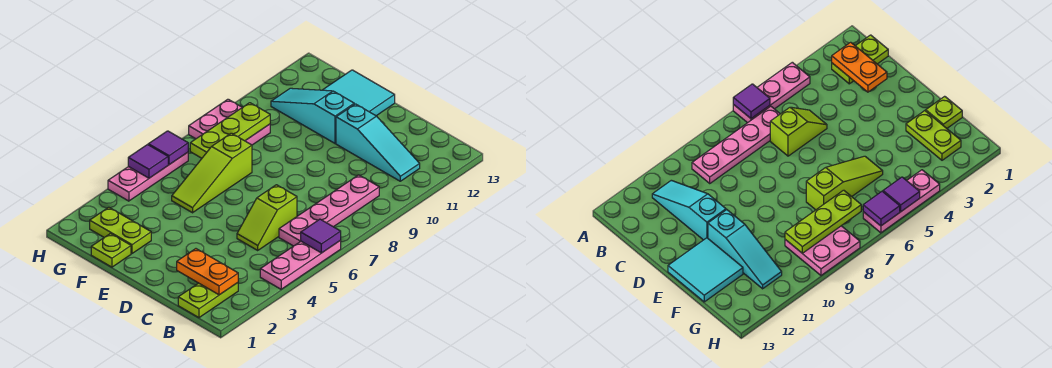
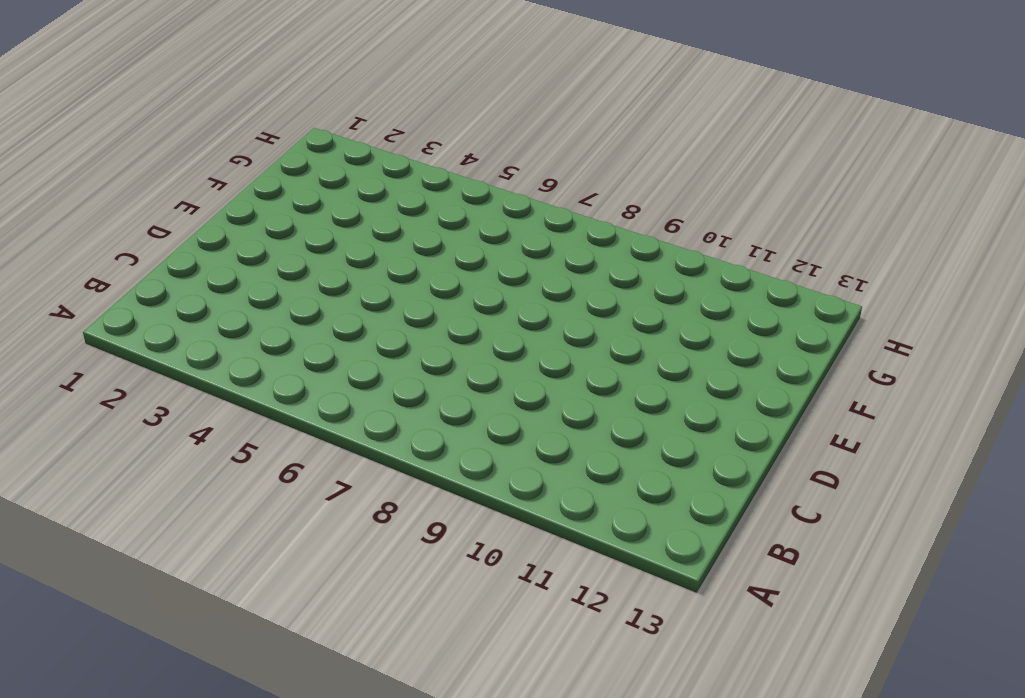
none -> pink plate A4:A6 level 1
none -> lime plate B1:B2 level 1
none -> pink plate B6:B9 level 1

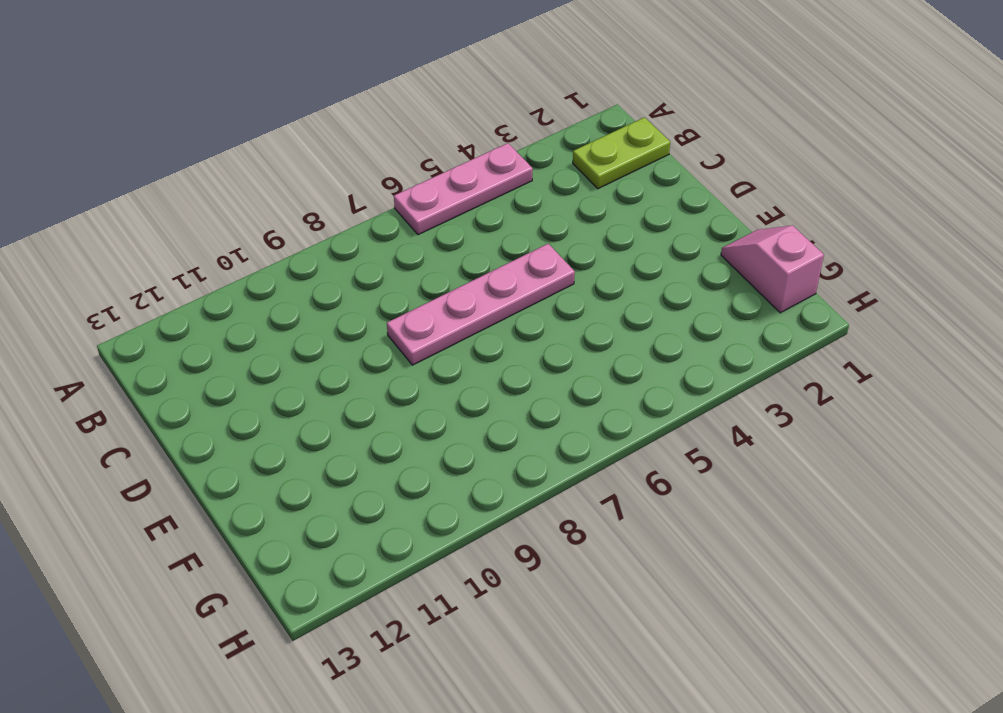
pink plate D5:D8 level 1 -> pink plate B6:B9 level 1
pink slope F1:G1 level 1 top G -> lime plate F1 level 1
none -> cyan slope B11:D11 level 1 top D
none -> lime slope C5:C6 level 1 top 6
none -> cyan slope E11:G11 level 1 top E

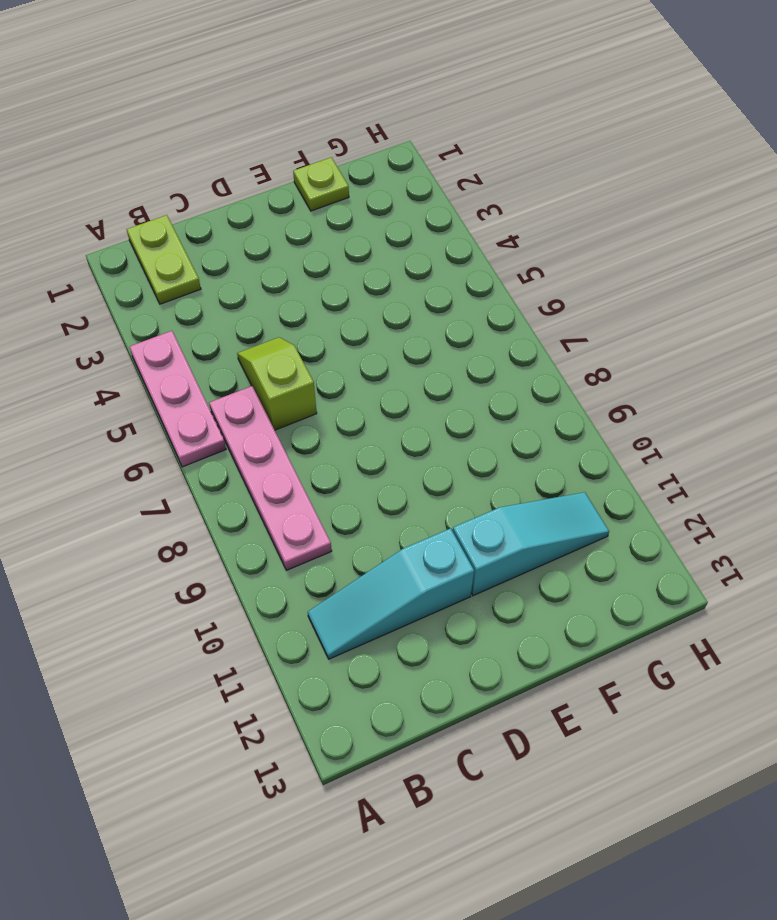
none -> cyan tile E12:F13 level 1
none -> lime plate F2:G2 level 1
none -> lime slope F5:F7 level 1 top 7

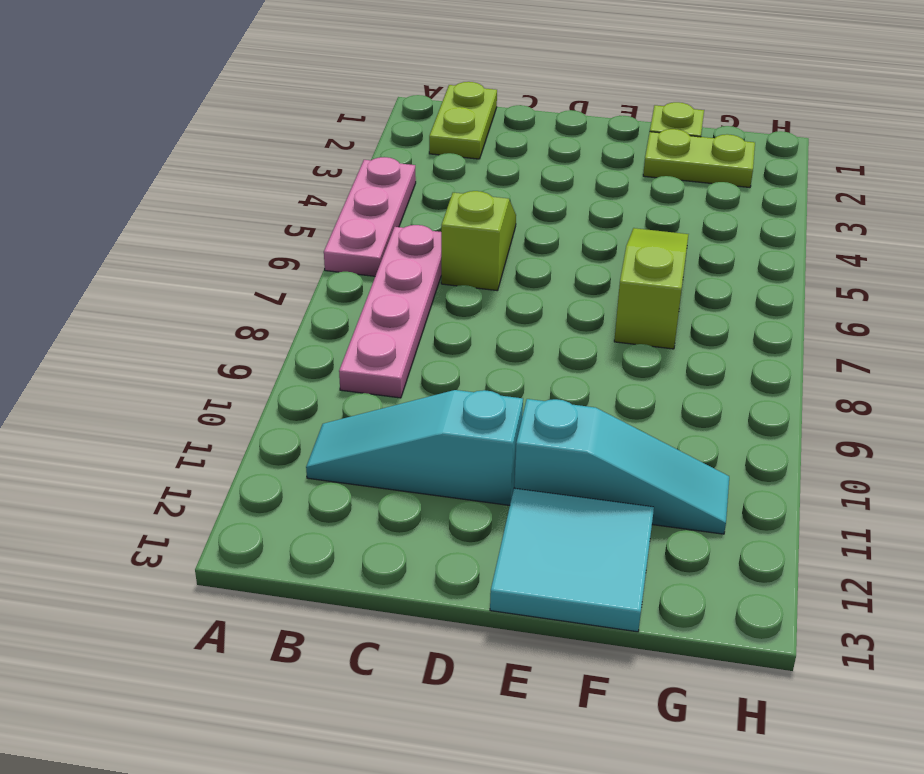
none -> pink plate G8:H9 level 1
none -> pink plate H4:H6 level 1
none -> purple tile A6 level 2

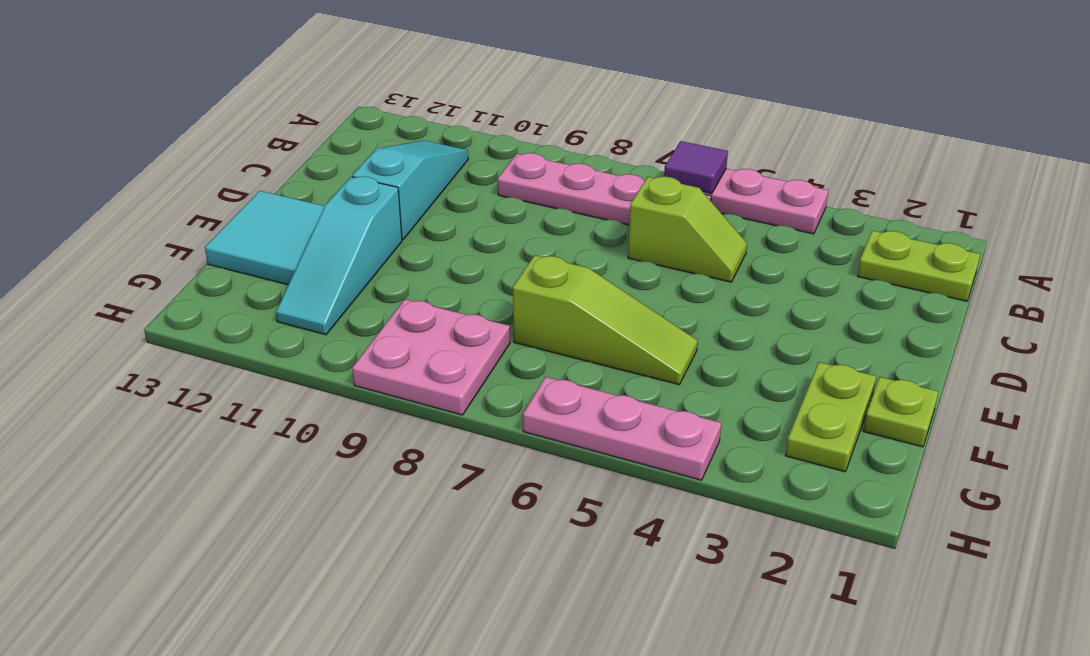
none -> orange plate B2:C2 level 2
none -> lime plate G7:G9 level 2
none -> purple tile H5 level 2

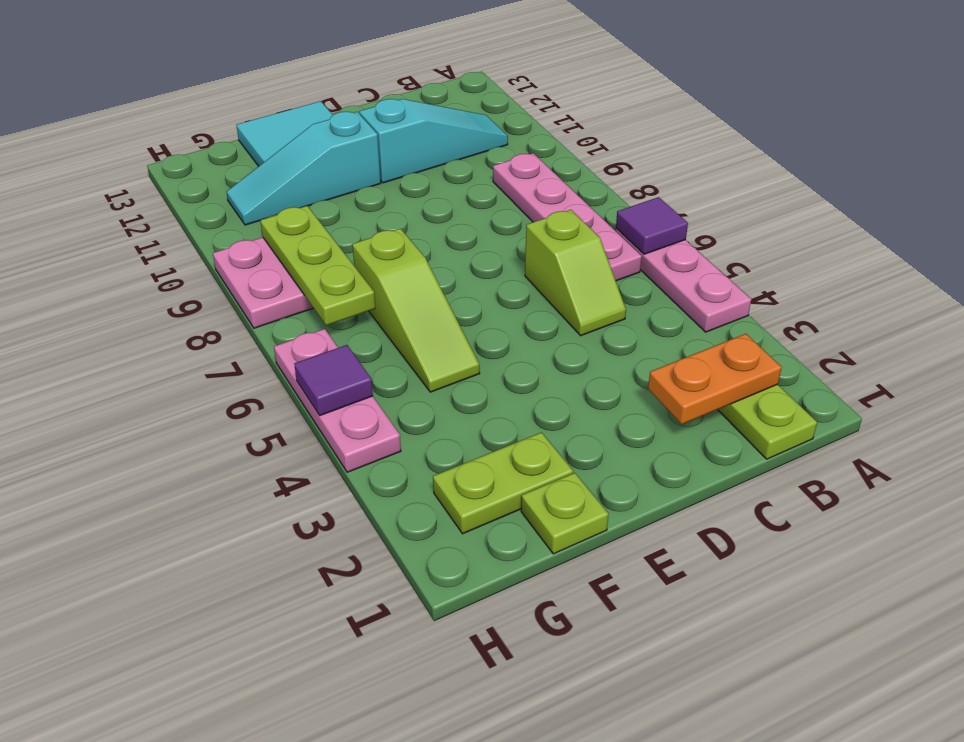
none -> purple tile H6 level 2

